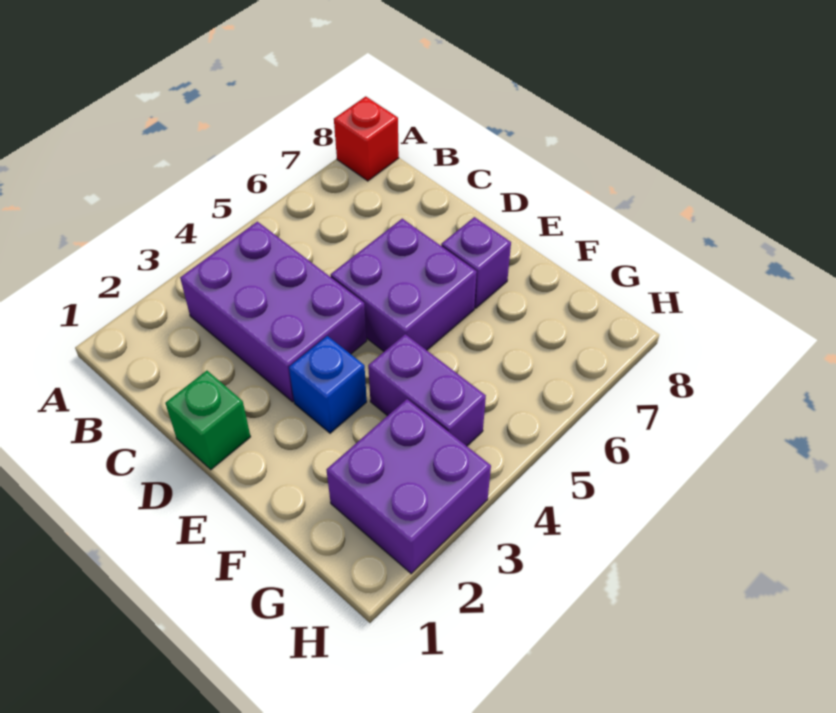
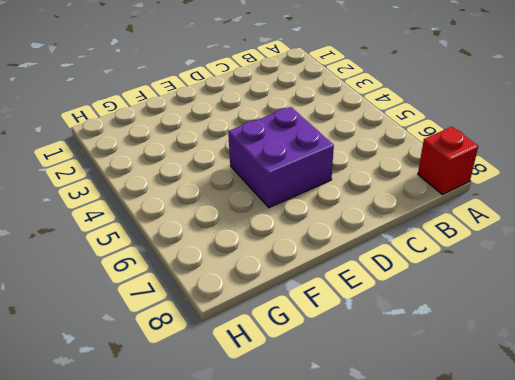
none -> purple brick B3:D4 level 1
none -> green brick D1 level 1

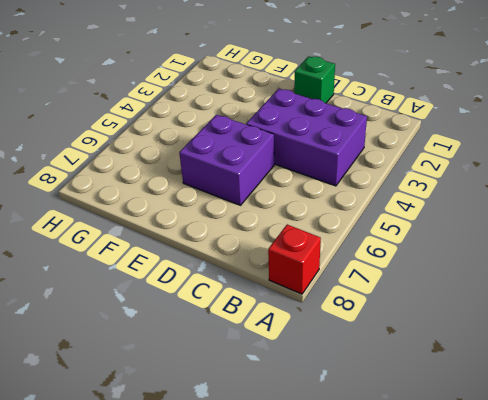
none -> blue brick E3 level 1
none -> purple brick E7 level 1

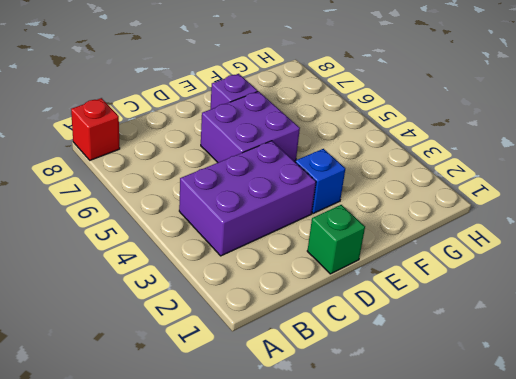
none -> purple brick F4:G4 level 1
none -> purple brick G2:H3 level 1

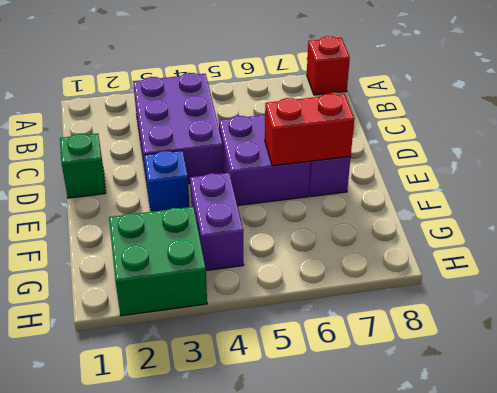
red brick E6:E7 level 2 -> none
green brick G2:H3 level 1 -> purple brick G2:H3 level 1

